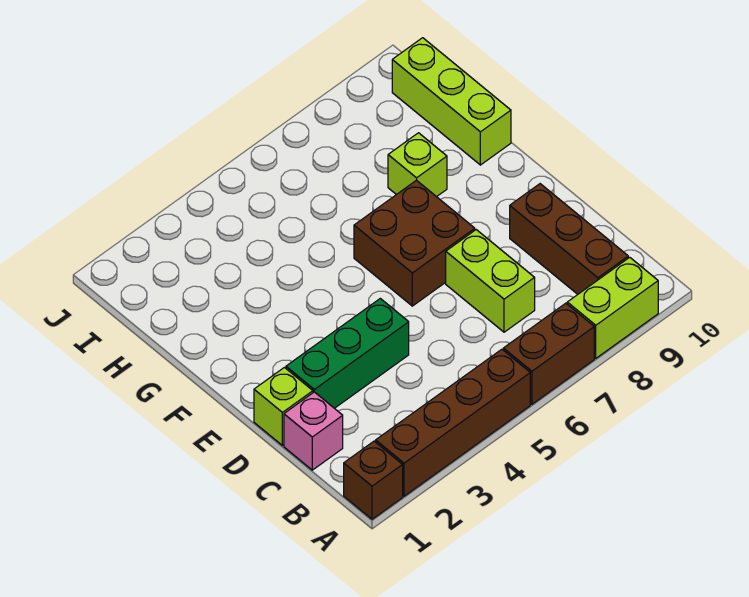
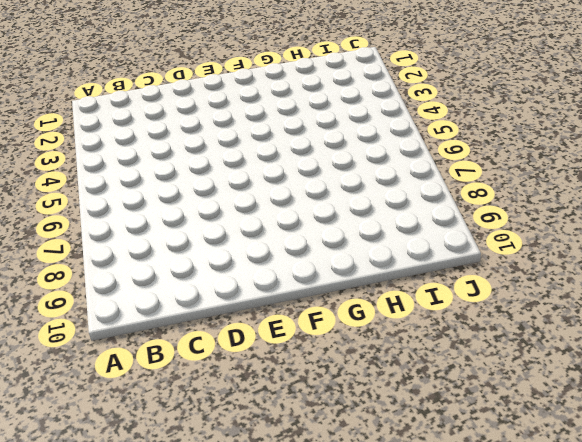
none -> brown brick A1 level 1
none -> brown brick A2:A5 level 1
none -> brown brick A6:A7 level 1

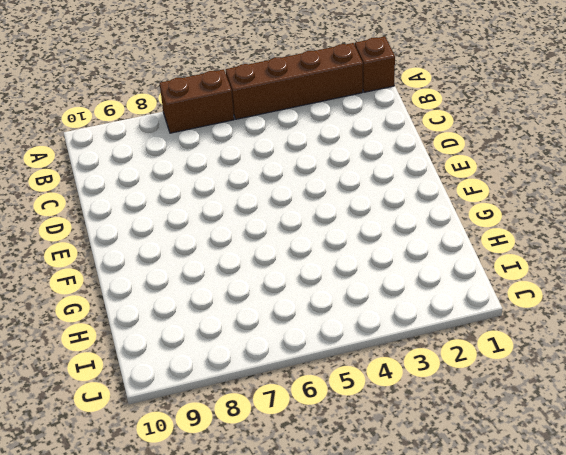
none -> lime brick A8:A9 level 1
none -> brown brick B9:D9 level 1
none -> pink brick C1 level 1

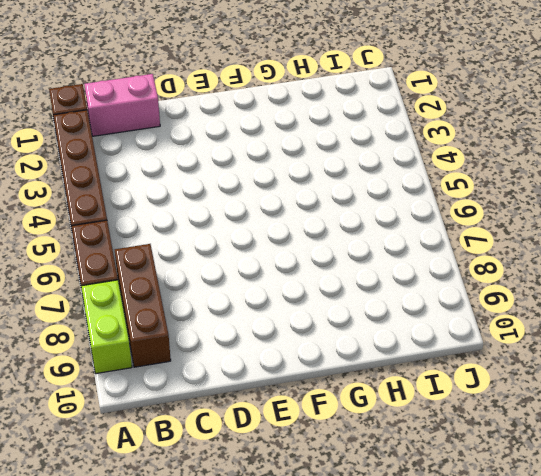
pink brick B1:C1 level 1 -> pink brick C1 level 1
brown brick B7:B9 level 1 -> brown brick B9:D9 level 1
none -> lime brick C7:D7 level 1
none -> lime brick D1 level 1
none -> green brick D2:D4 level 1

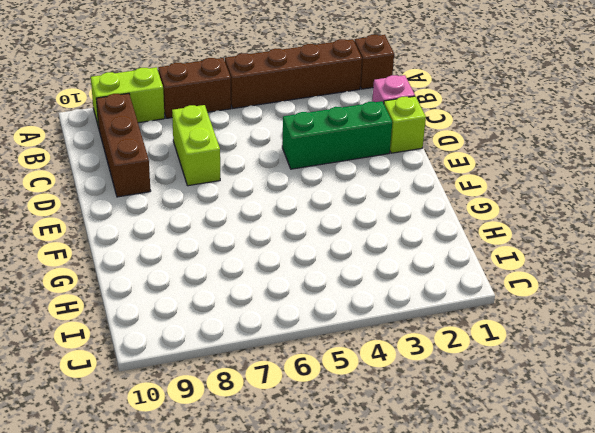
none -> brown brick E6:F7 level 1
none -> lime brick G8 level 1
none -> lime brick G10:I10 level 1

